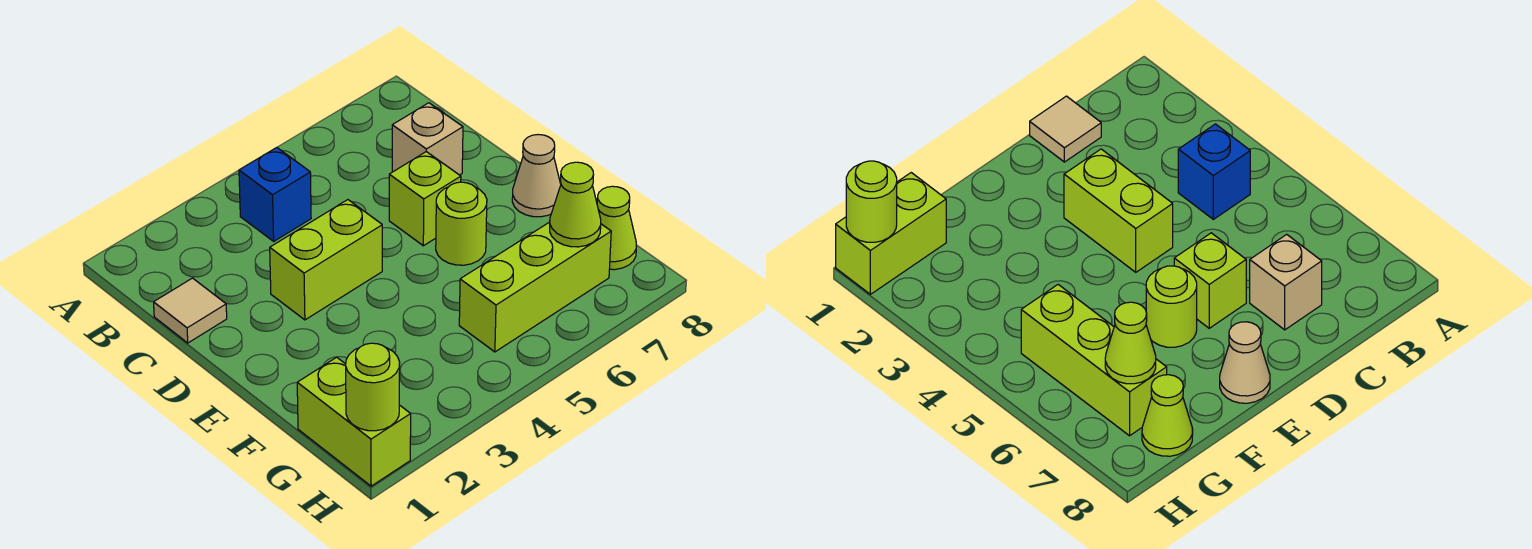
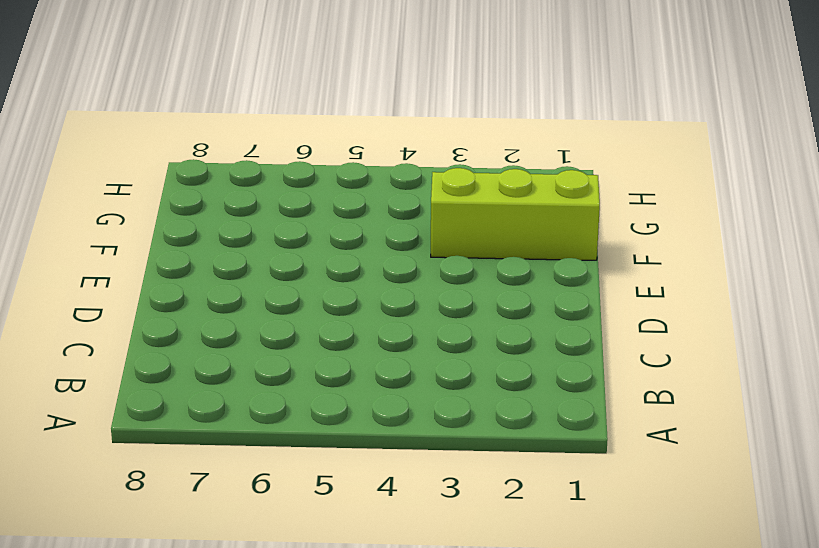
lime brick F1:F3 level 1 -> lime brick G5:G7 level 1
none -> blue brick B4 level 1
none -> tan tile C1 level 1
none -> tan brick C7 level 1

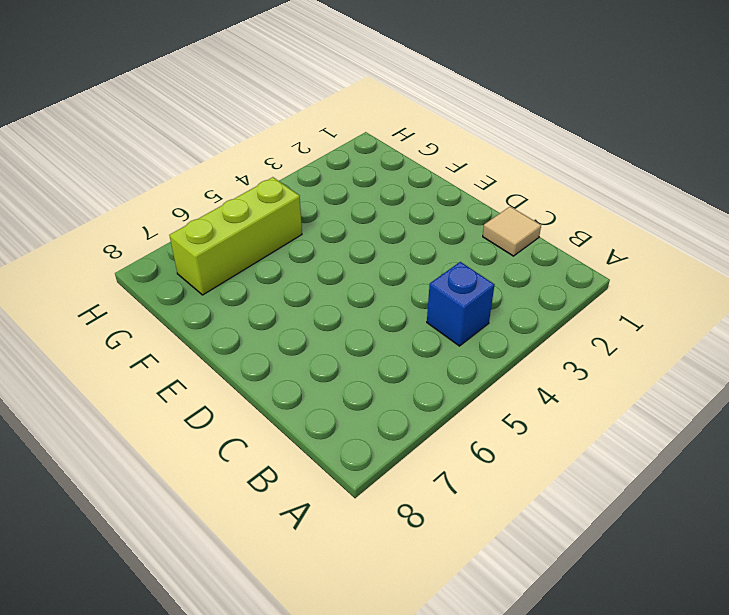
none -> tan brick C7 level 1
none -> lime brick D3:D4 level 1
none -> lime brick D6 level 1

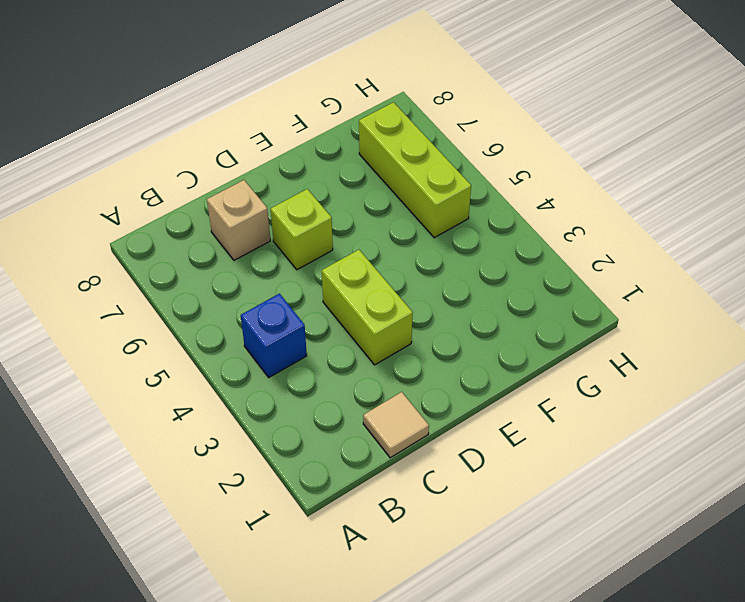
none -> lime round brick E6 level 1
none -> tan cone E8 level 1
none -> lime brick G1:H1 level 1

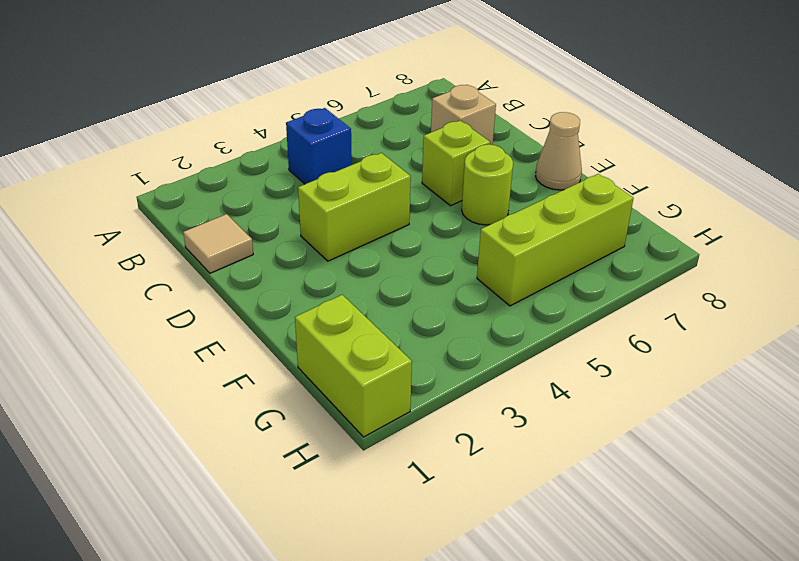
none -> lime cone G8 level 1
none -> lime cone G7 level 2
none -> lime round brick H1 level 2

